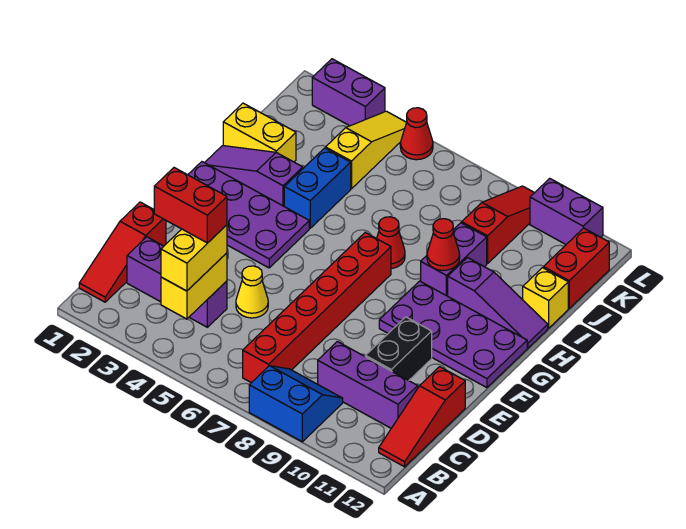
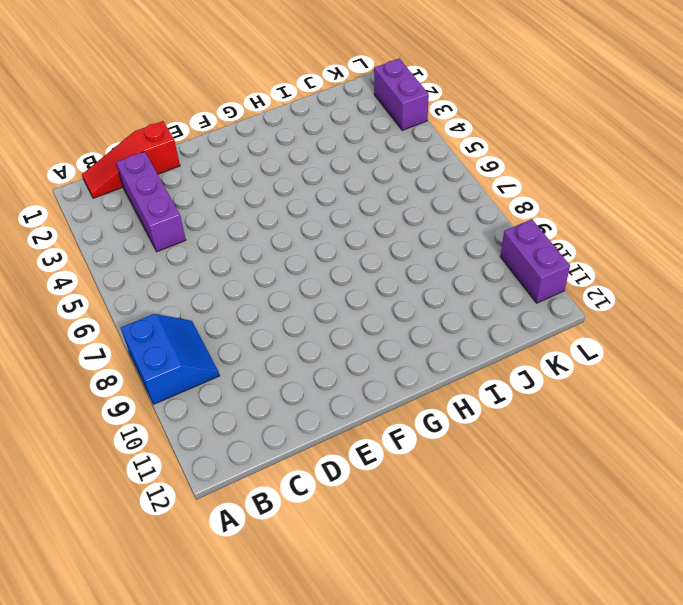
none -> red brick B7:G7 level 1
none -> red slope B12:D12 level 1 top D
none -> purple brick C9:C11 level 1

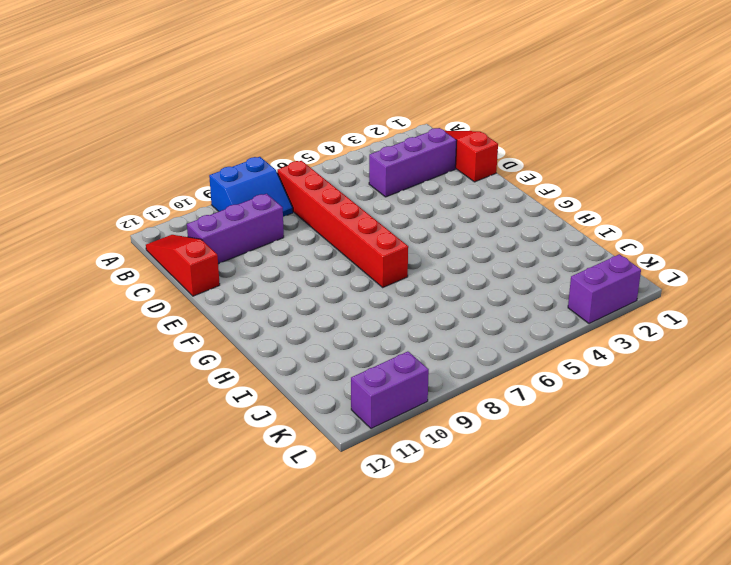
none -> yellow cone D5 level 1
none -> black brick D10:E10 level 1
none -> purple plate F1:G4 level 1

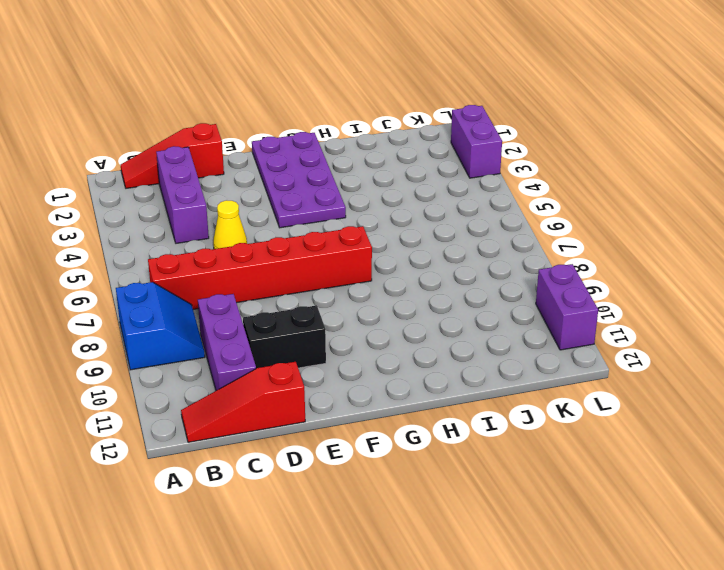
none -> purple plate F9:G12 level 1
none -> purple slope H1:H3 level 1 top 3
none -> blue brick H4:I4 level 1

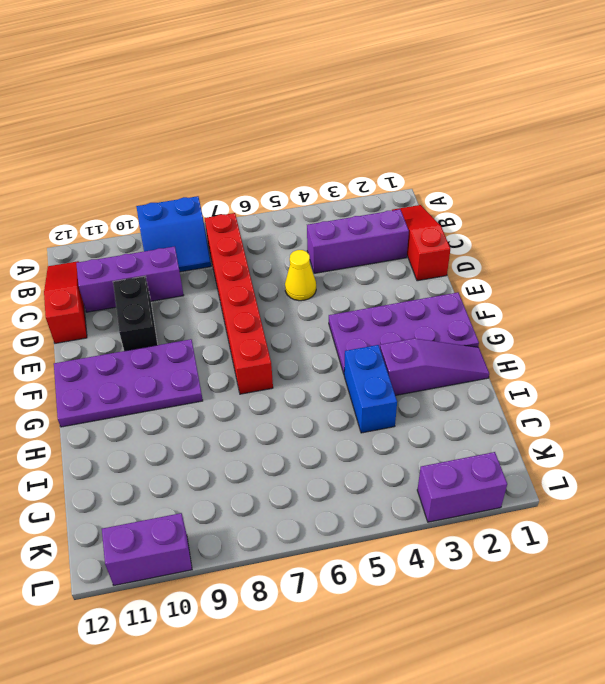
none -> red cone H7 level 1
none -> purple brick H9:I9 level 1
none -> purple slope H10:H12 level 1 top 10

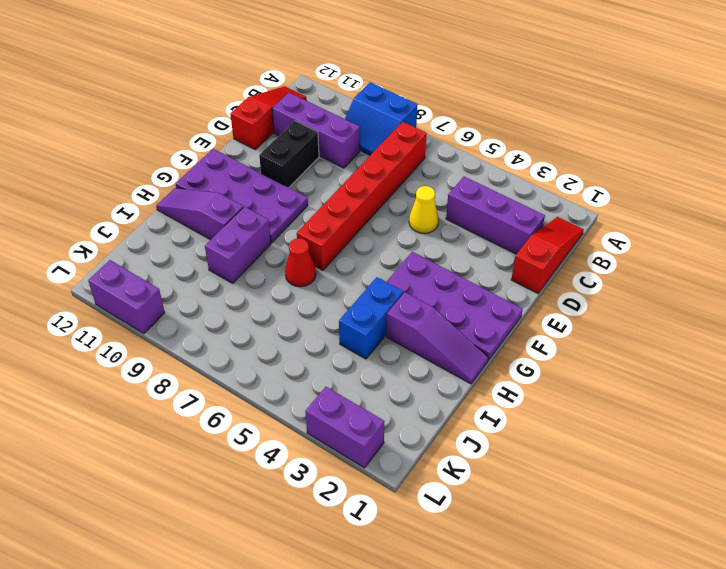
none -> yellow brick I1:I2 level 1
none -> yellow brick I12 level 1
none -> yellow slope J4:L4 level 1 top J

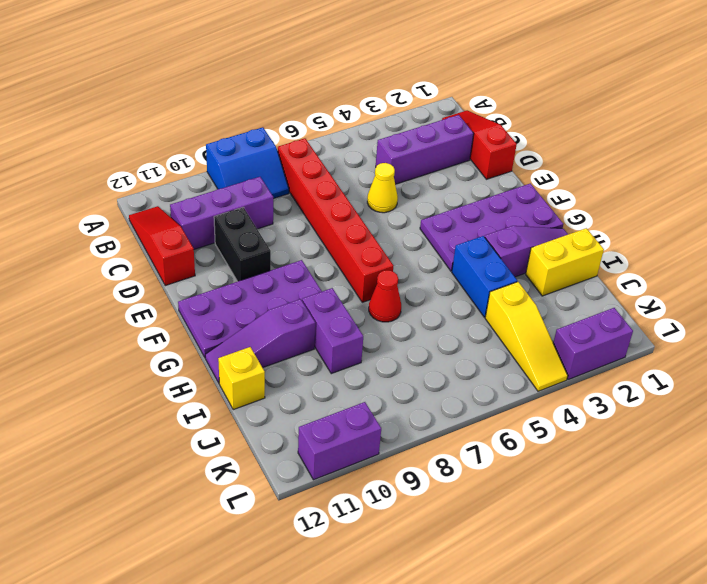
none -> red slope J9:L9 level 1 top J
none -> red brick J12:K12 level 1
none -> red cone L5 level 1

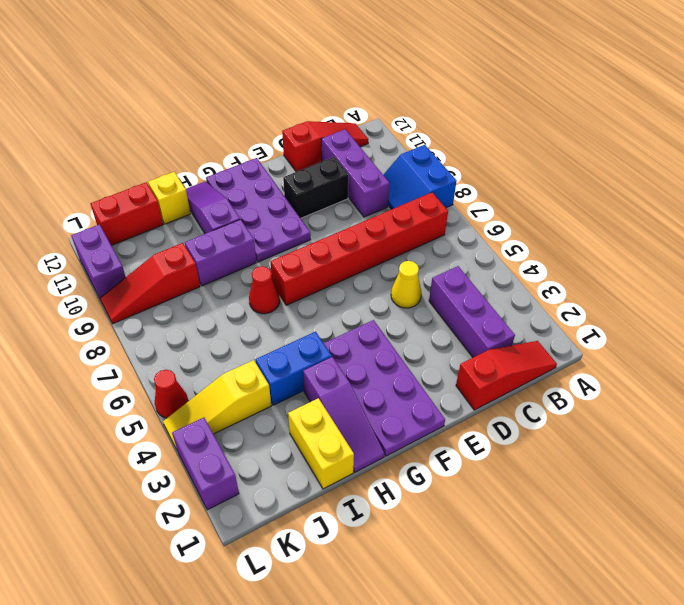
none -> yellow brick B4:C4 level 2
none -> red cone H9 level 2
none -> yellow brick B4:C4 level 3

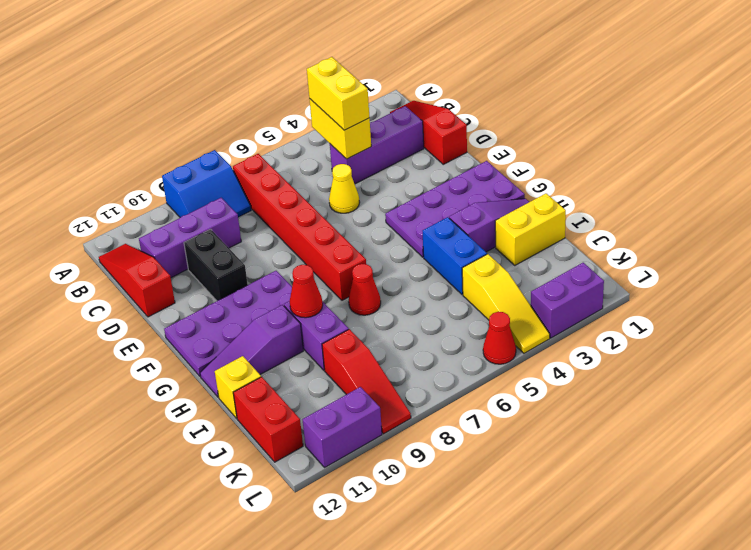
none -> red brick C3:C4 level 4

